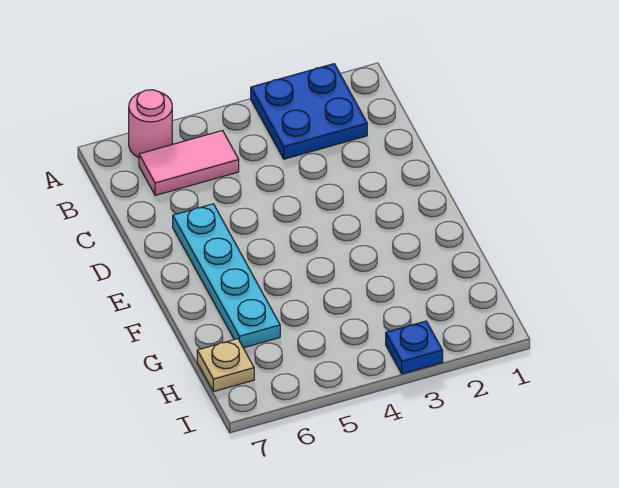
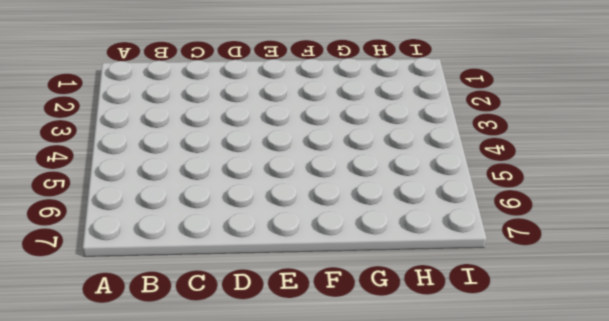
none -> blue plate A2:B3 level 1
none -> pink round brick A6 level 1

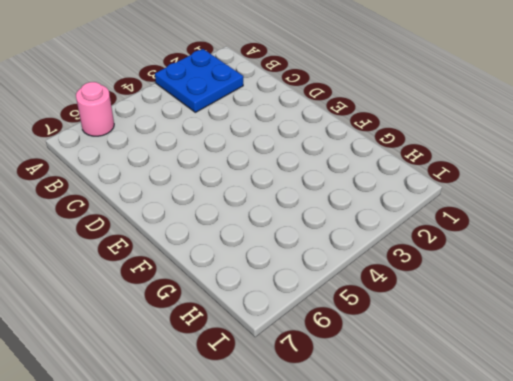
none -> pink tile B5:B6 level 1
none -> cyan plate D6:G6 level 1

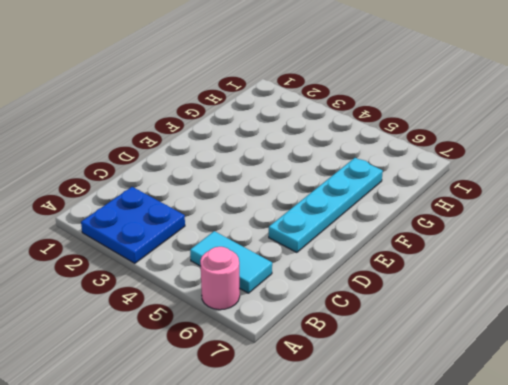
cyan tile B5:B6 level 1 -> pink tile B5:B6 level 1
none -> tan plate H7 level 1
none -> blue plate I3 level 1

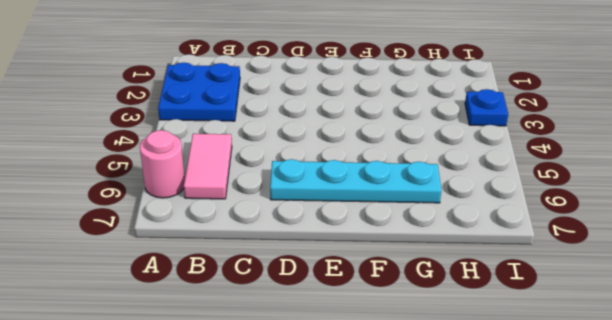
none -> tan plate H7 level 1

